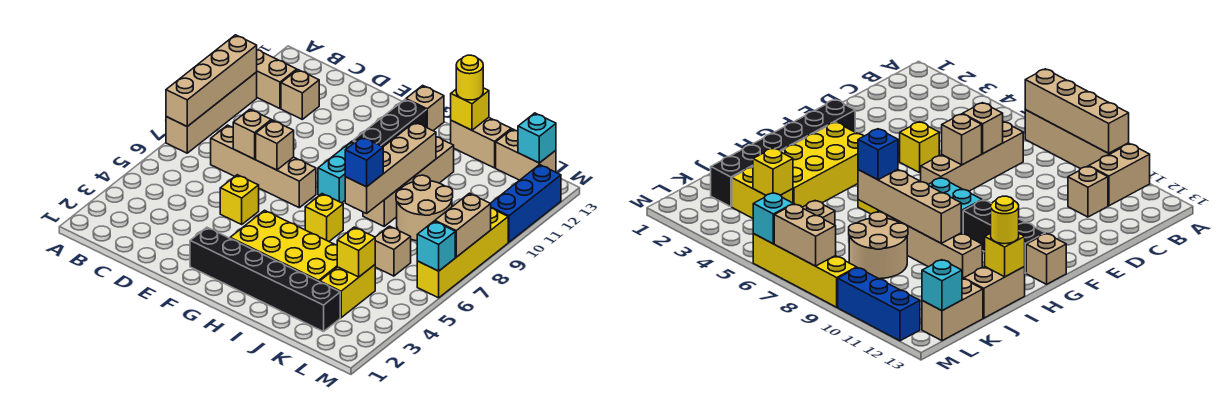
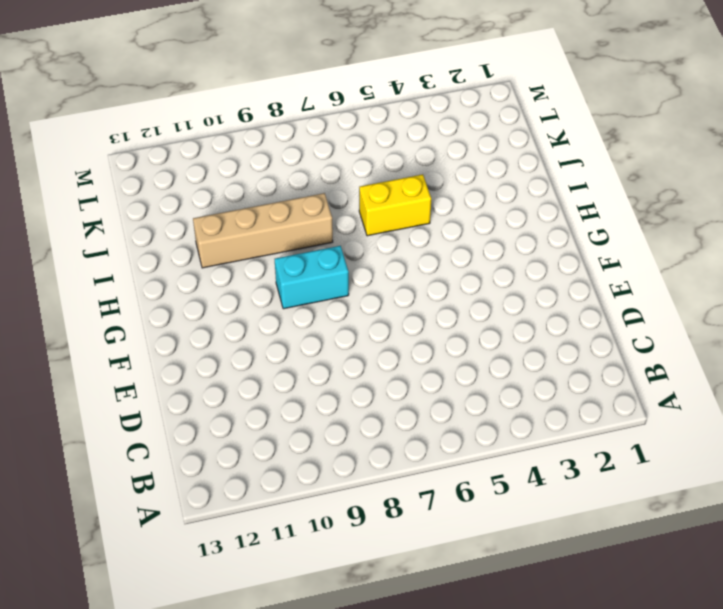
yellow brick I5:I6 level 1 -> yellow brick K3:K4 level 1
none -> tan brick A7:A10 level 1
none -> tan brick A11:B11 level 1
none -> tan brick C7:F7 level 1
none -> tan brick C11 level 1

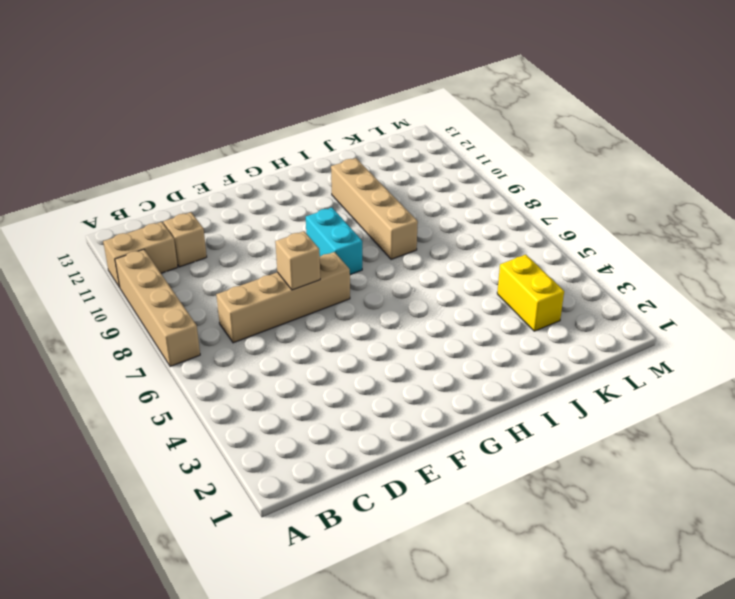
none -> yellow brick E5 level 1
none -> black brick F2:K2 level 1
none -> yellow brick G3:J4 level 1
none -> black brick G10:G12 level 1

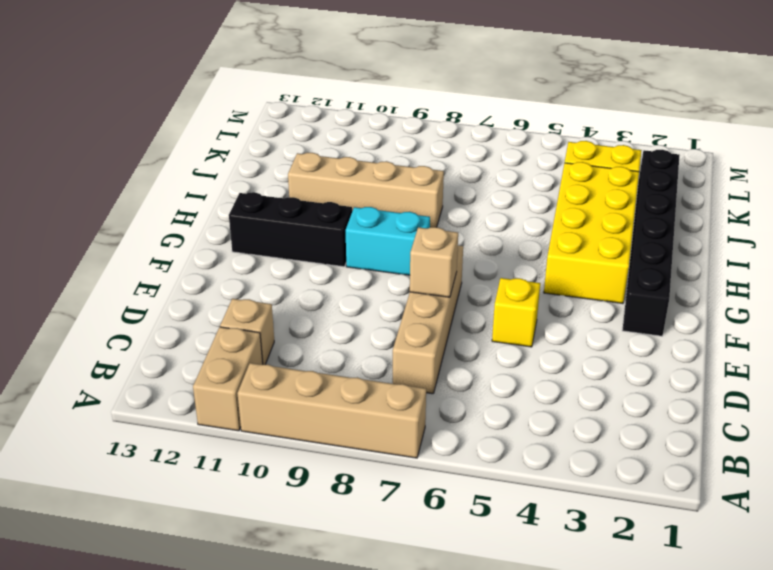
none -> tan brick G13 level 1
none -> yellow brick H6 level 1
none -> tan brick I13:J13 level 1
none -> tan round brick J8:K9 level 1

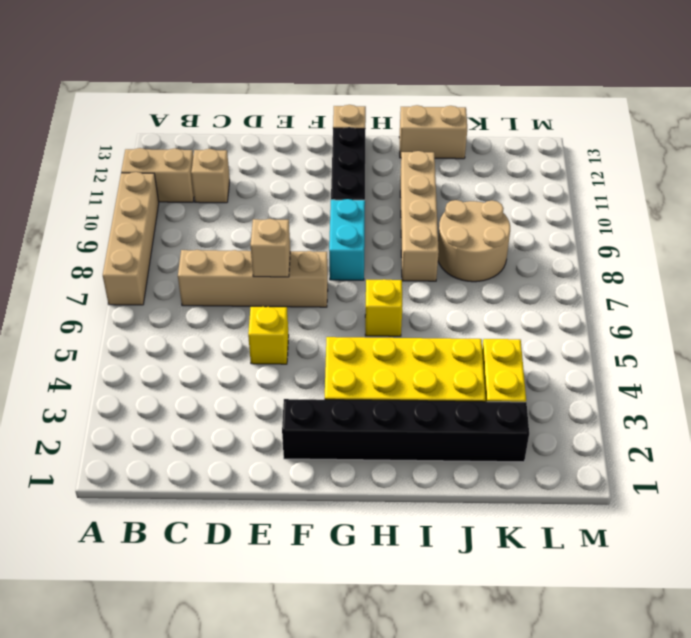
none -> tan brick K6 level 1
none -> tan brick K13:L13 level 1
none -> yellow brick M6:M9 level 1
none -> blue brick M10:M12 level 1

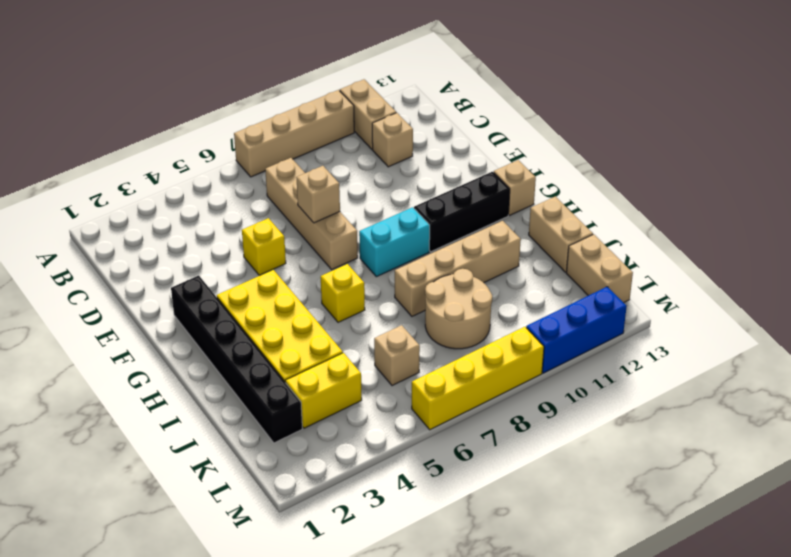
none -> tan brick A7:A10 level 2
none -> tan brick D7 level 2
none -> tan brick I7:I10 level 2
none -> yellow brick I13 level 2

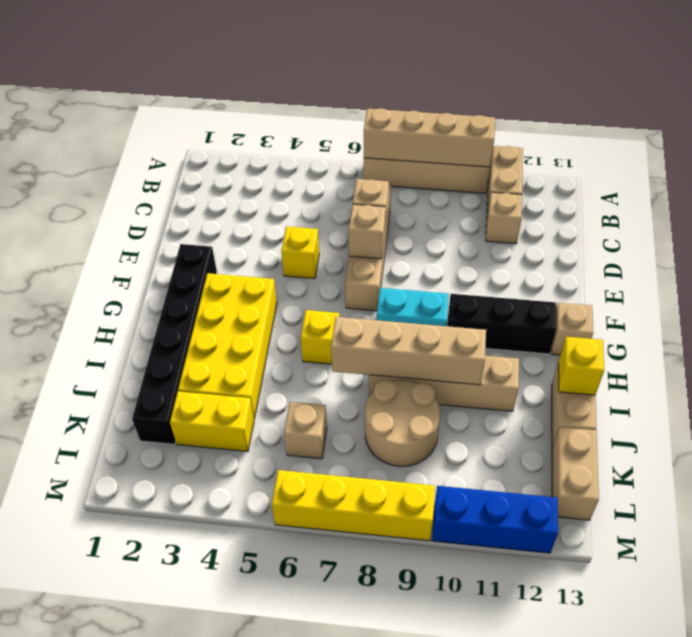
none -> yellow brick K4 level 2
none -> cyan brick L13 level 2
none -> cyan brick M6 level 2
none -> tan brick M7:M8 level 2

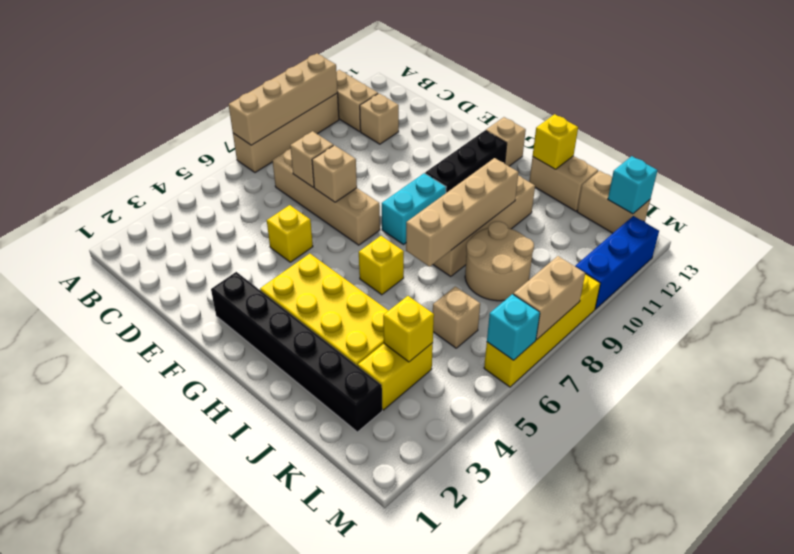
none -> blue brick I7 level 3
none -> yellow round brick I13 level 3

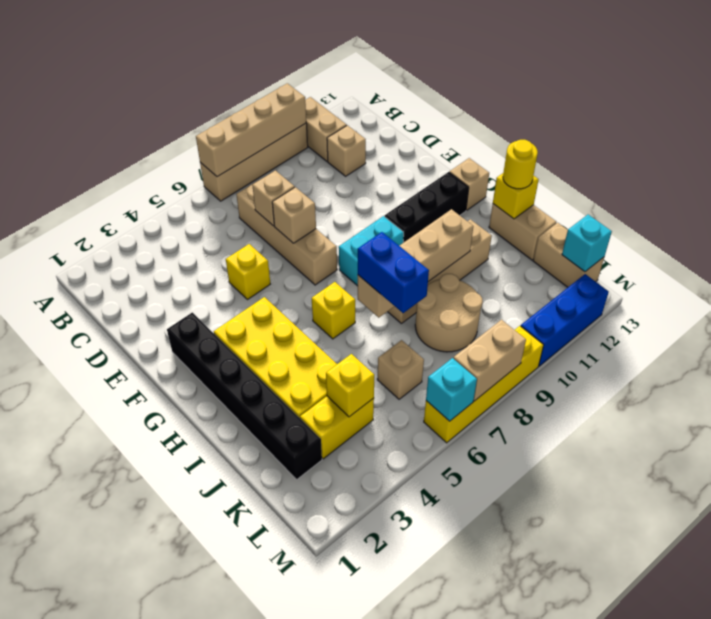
blue brick I7:J7 level 3 -> blue brick I7 level 3

